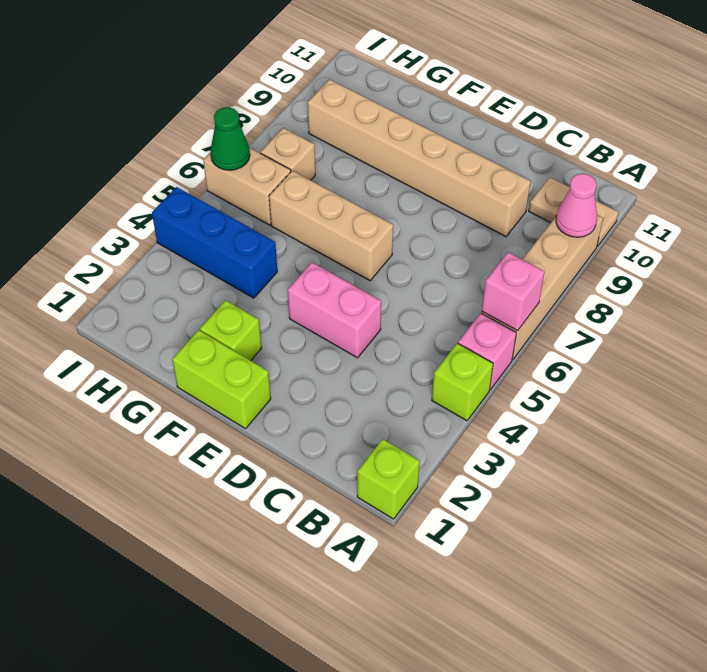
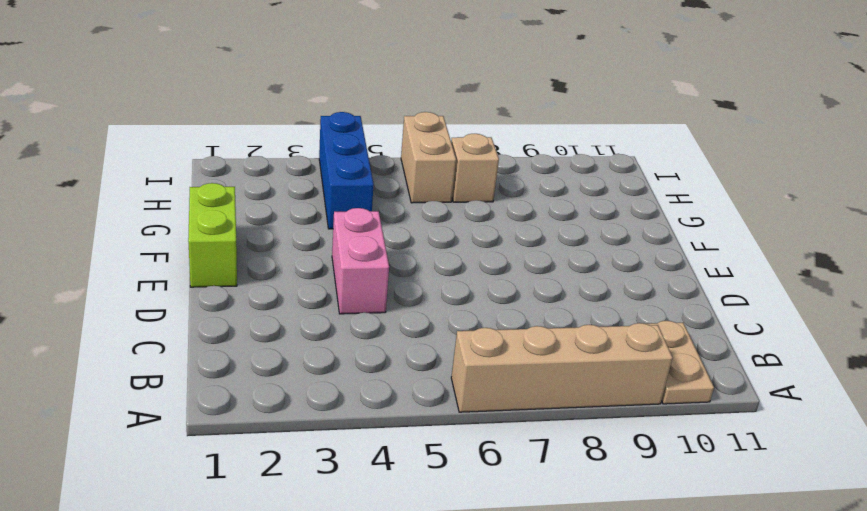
none -> lime brick A1 level 1
none -> lime brick A4 level 1
none -> pink brick A5 level 1

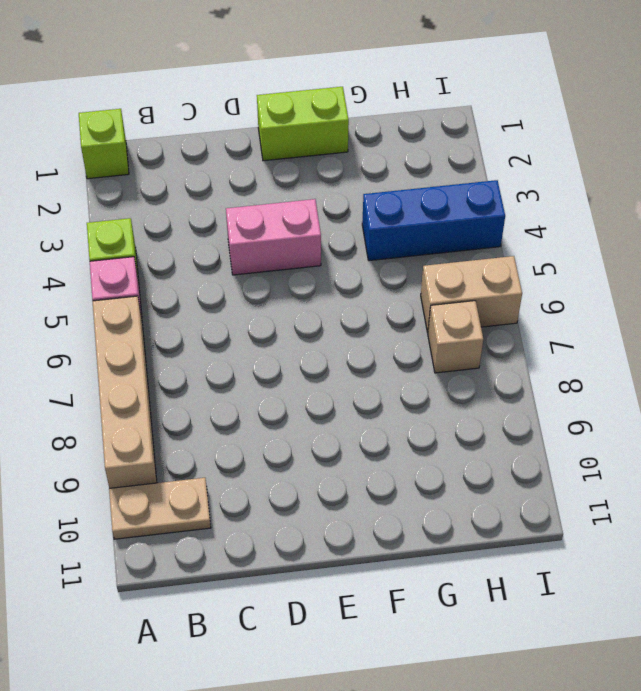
none -> tan brick C9:H9 level 1
none -> tan brick E6:G6 level 1
none -> lime brick F2 level 1

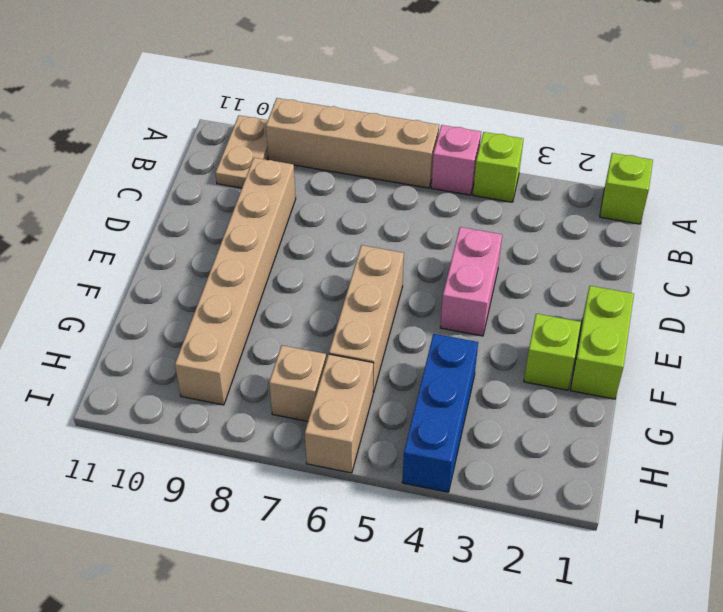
none -> pink brick A6 level 2
none -> pink cone A9 level 2
none -> green cone I6 level 2

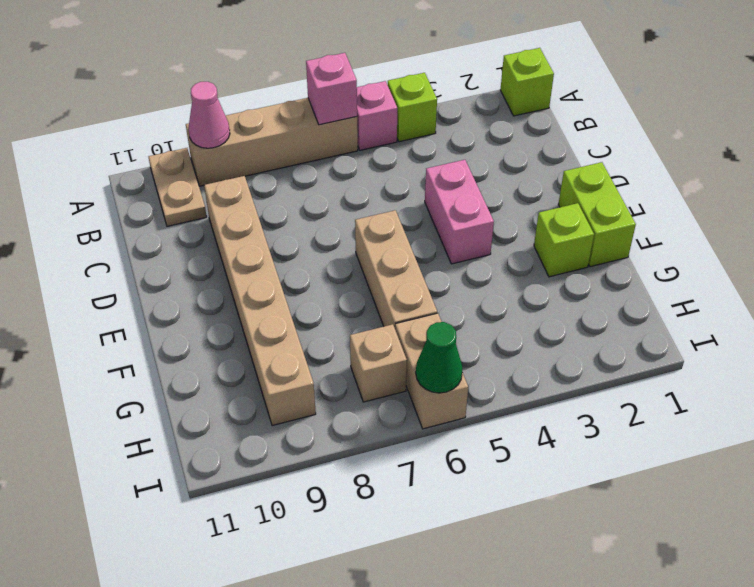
none -> blue brick G4:I4 level 1

